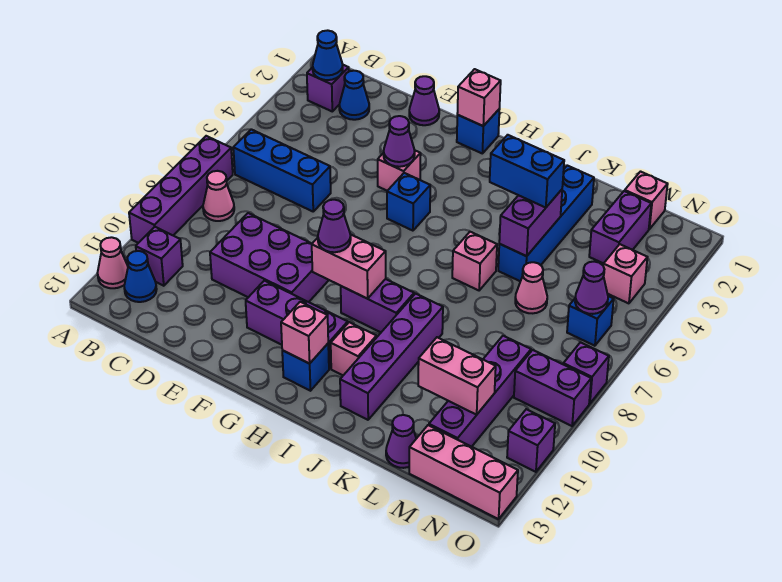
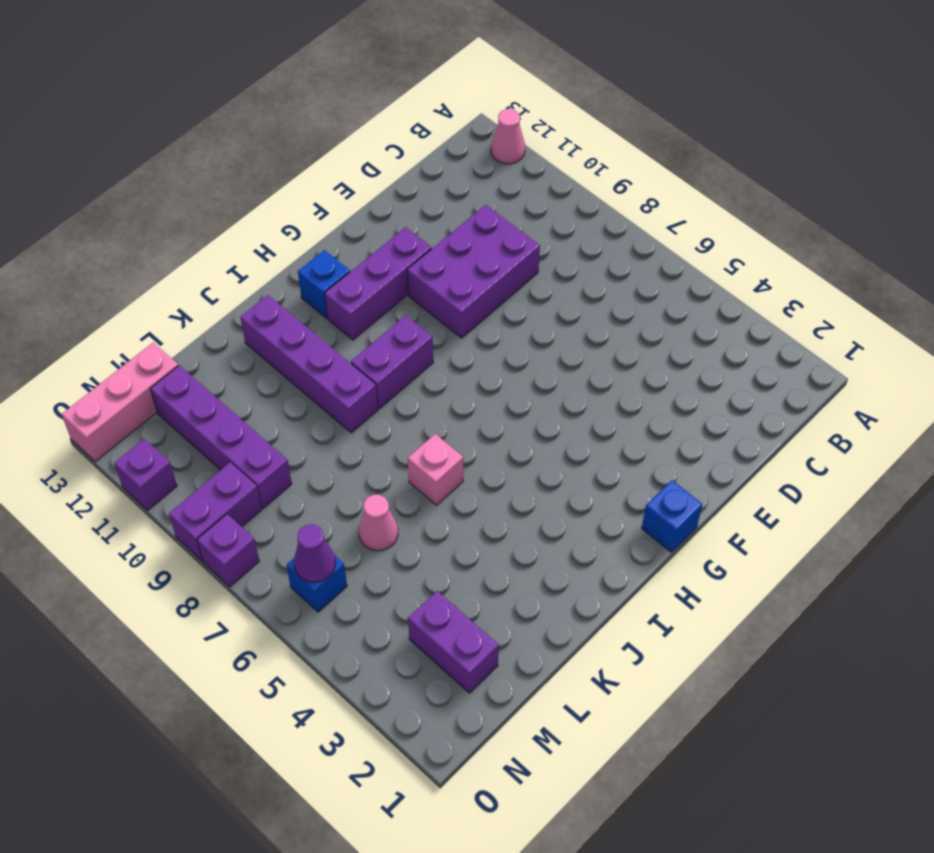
none -> purple brick A7:A10 level 1
none -> purple brick B2 level 1
none -> blue brick B6:D6 level 1
none -> pink cone B8 level 1

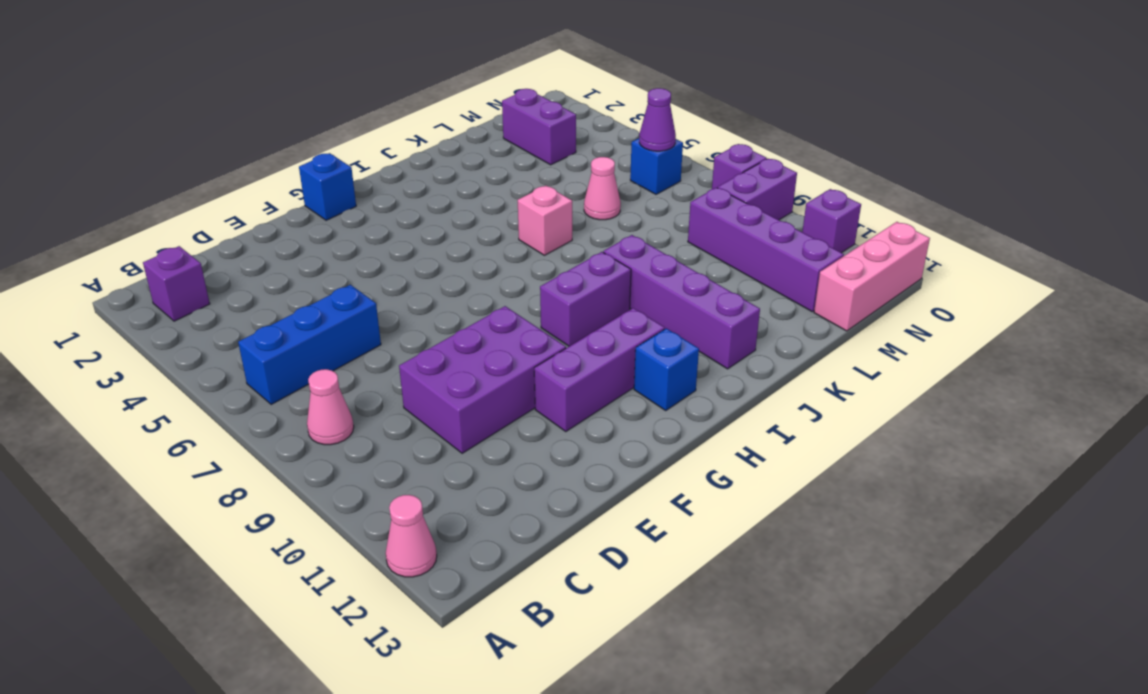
none -> purple brick A7:A10 level 1
none -> purple brick B11 level 1
none -> blue cone B12 level 1
none -> blue cone C2 level 1

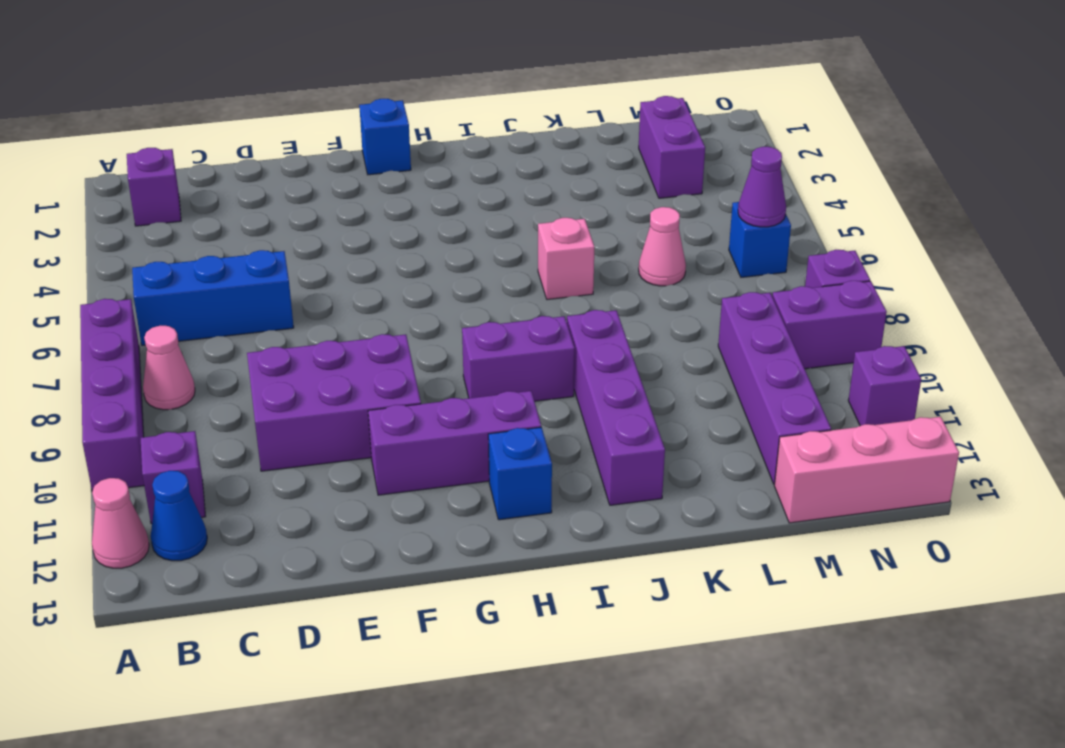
none -> blue cone C2 level 1
none -> purple cone E1 level 1
none -> pink brick F4 level 1
none -> blue brick G5 level 1

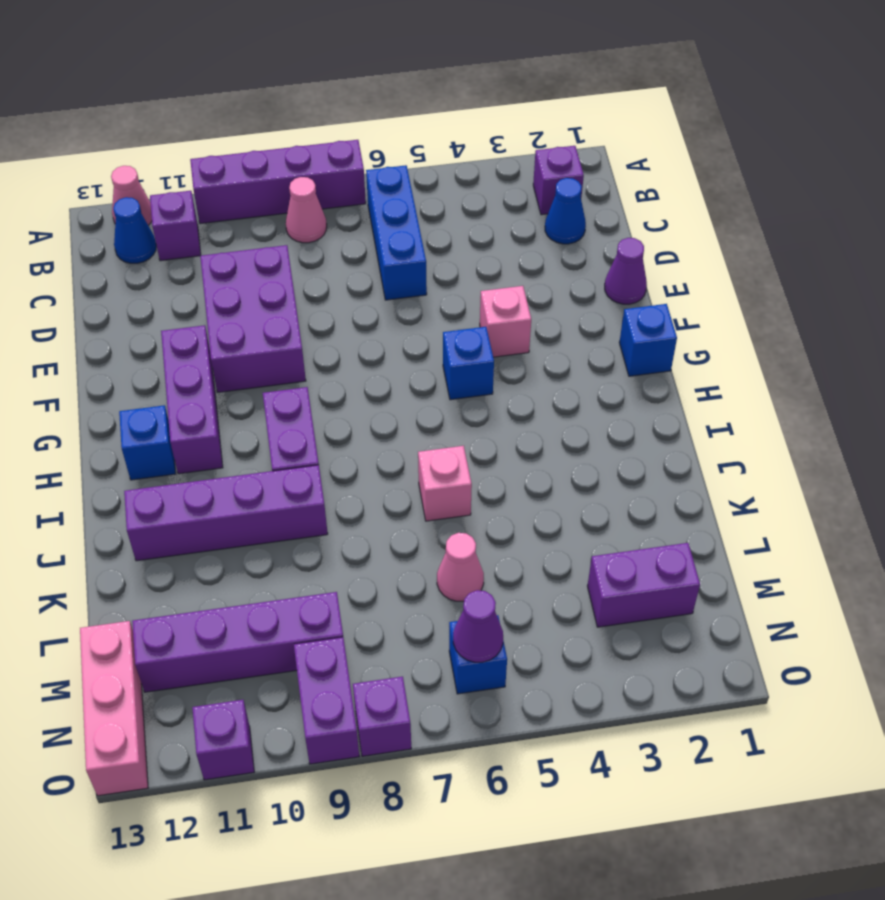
none -> pink brick I11 level 1
none -> blue brick K2:K5 level 1
none -> purple cone L13 level 1
none -> pink brick M1 level 1

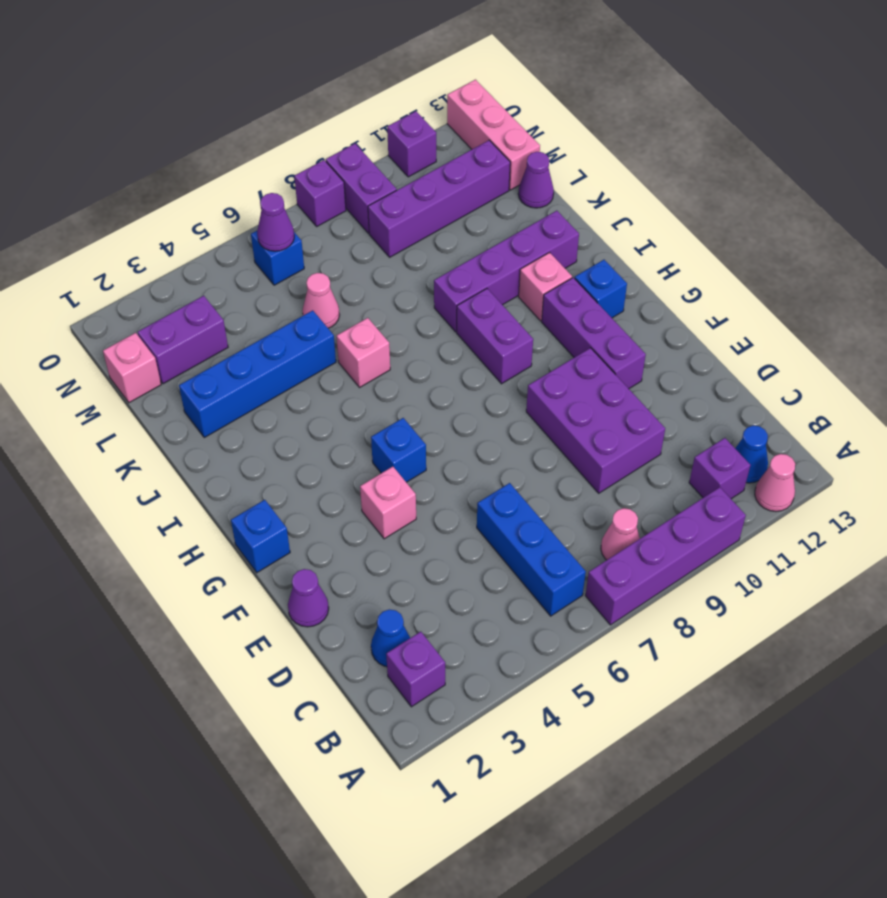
none -> pink brick N4 level 1
none -> blue cone B2 level 2
none -> purple cone F4 level 2
none -> pink brick G1 level 2

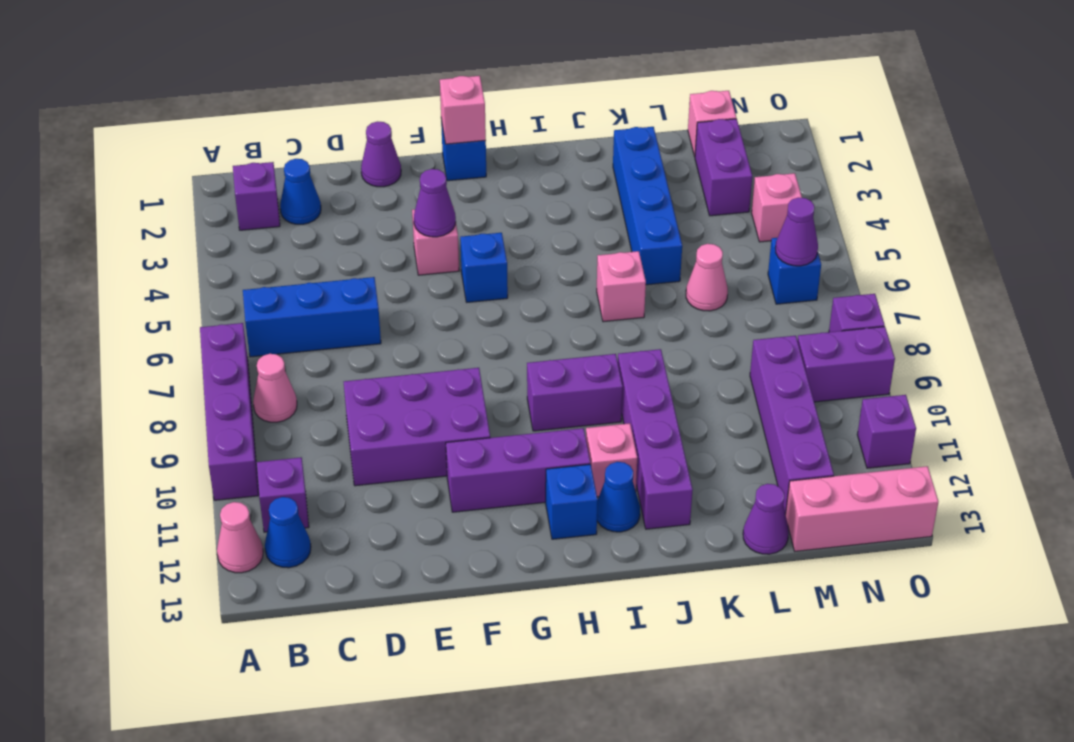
blue cone I12 level 1 -> blue cone B2 level 2
none -> pink brick G9:H9 level 2
none -> pink brick H12 level 2
none -> purple brick K4:K5 level 2
none -> pink brick L11:M11 level 2

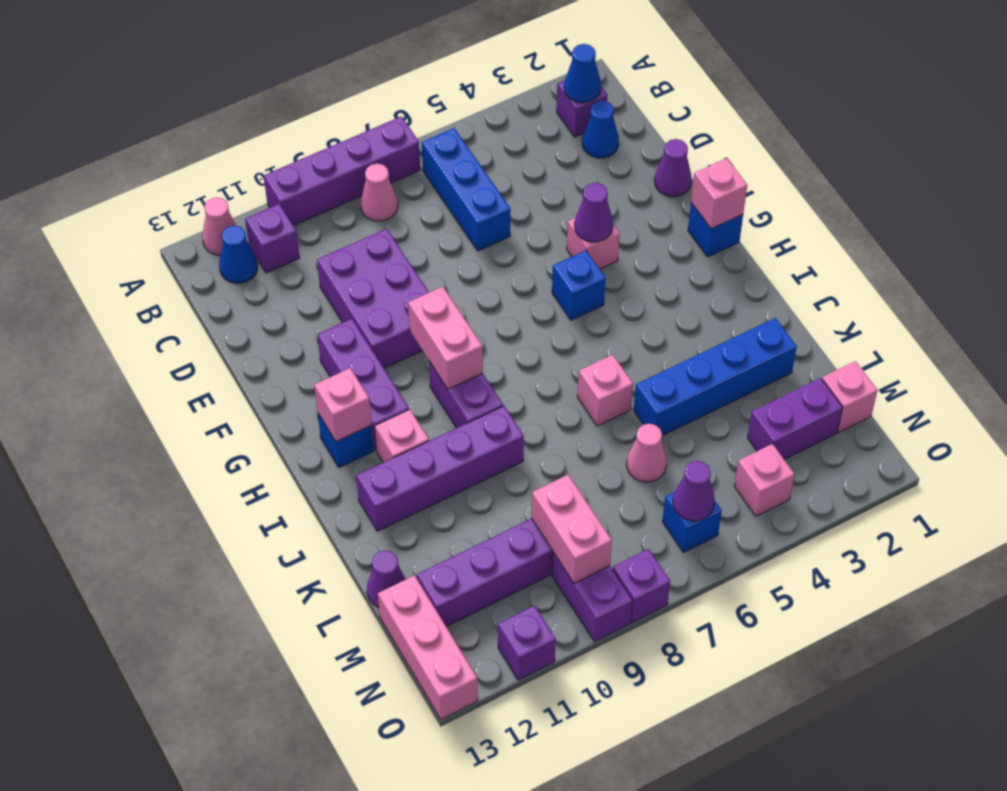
pink brick M9:N9 level 2 -> pink brick L11:M11 level 2
none -> purple brick K4:K5 level 2
none -> purple cone G9 level 3
none -> blue brick J4:K4 level 3

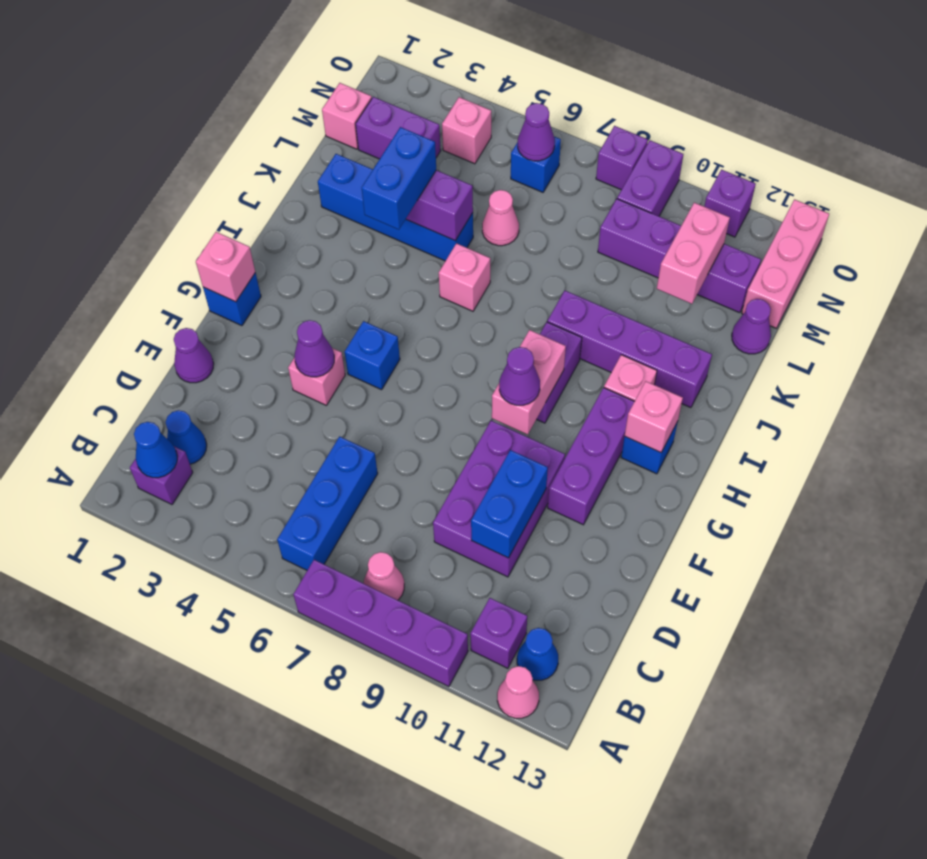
blue brick D10:E10 level 2 -> none

